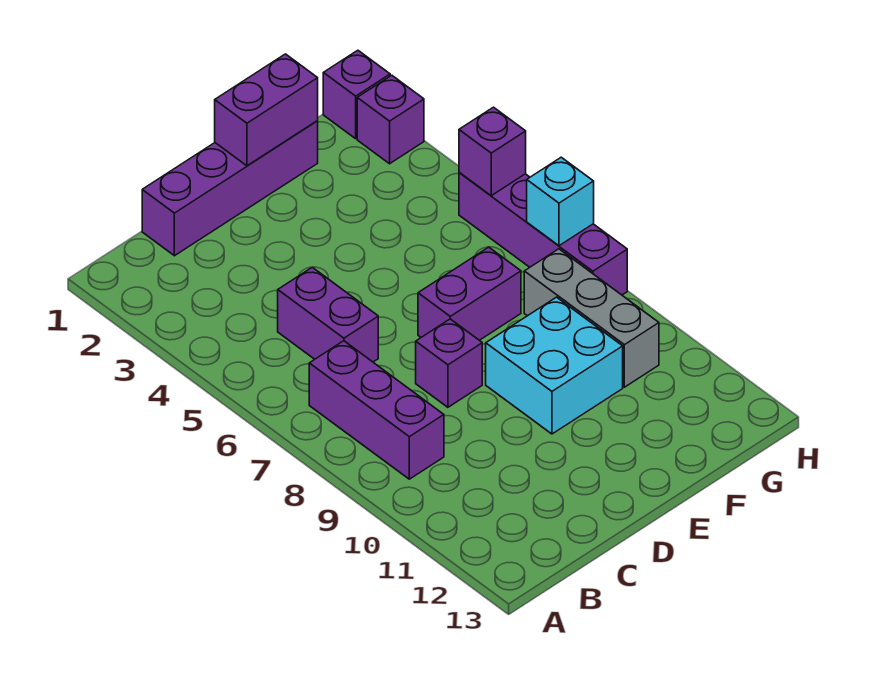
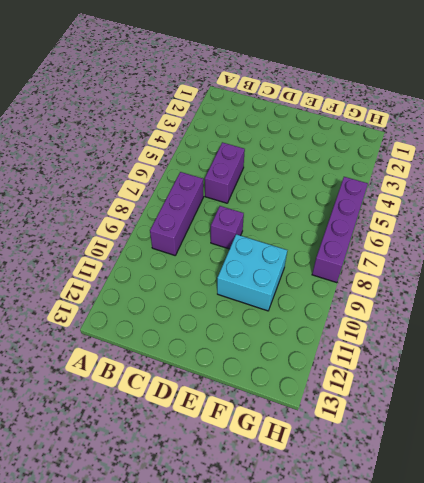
none -> purple brick C1:F1 level 1
none -> purple brick E7:F7 level 1
none -> grey brick G8:G10 level 1

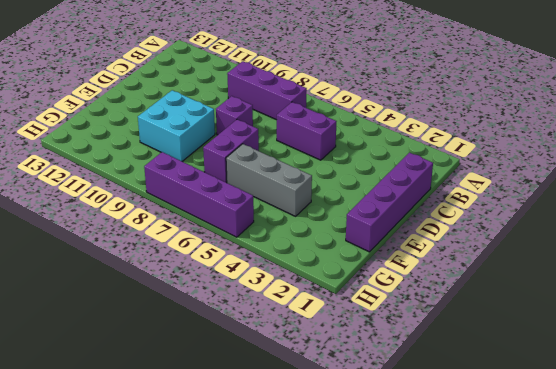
grey brick F4:F6 level 1 -> grey brick G8:G10 level 1
none -> purple brick H1 level 1
none -> purple brick H2 level 1
none -> purple brick E1:F1 level 2

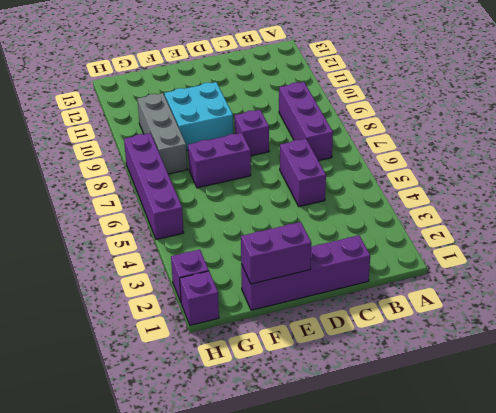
none -> purple brick H5 level 2
none -> cyan brick H7 level 2

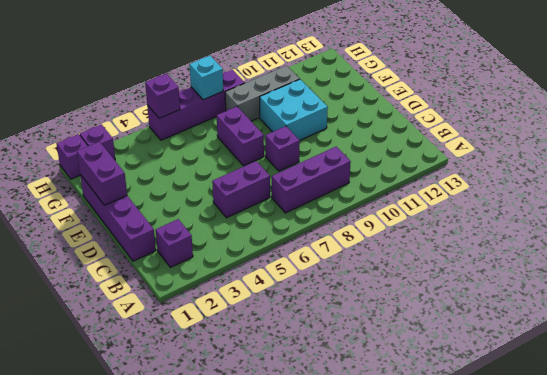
purple brick B2 level 1 -> none

